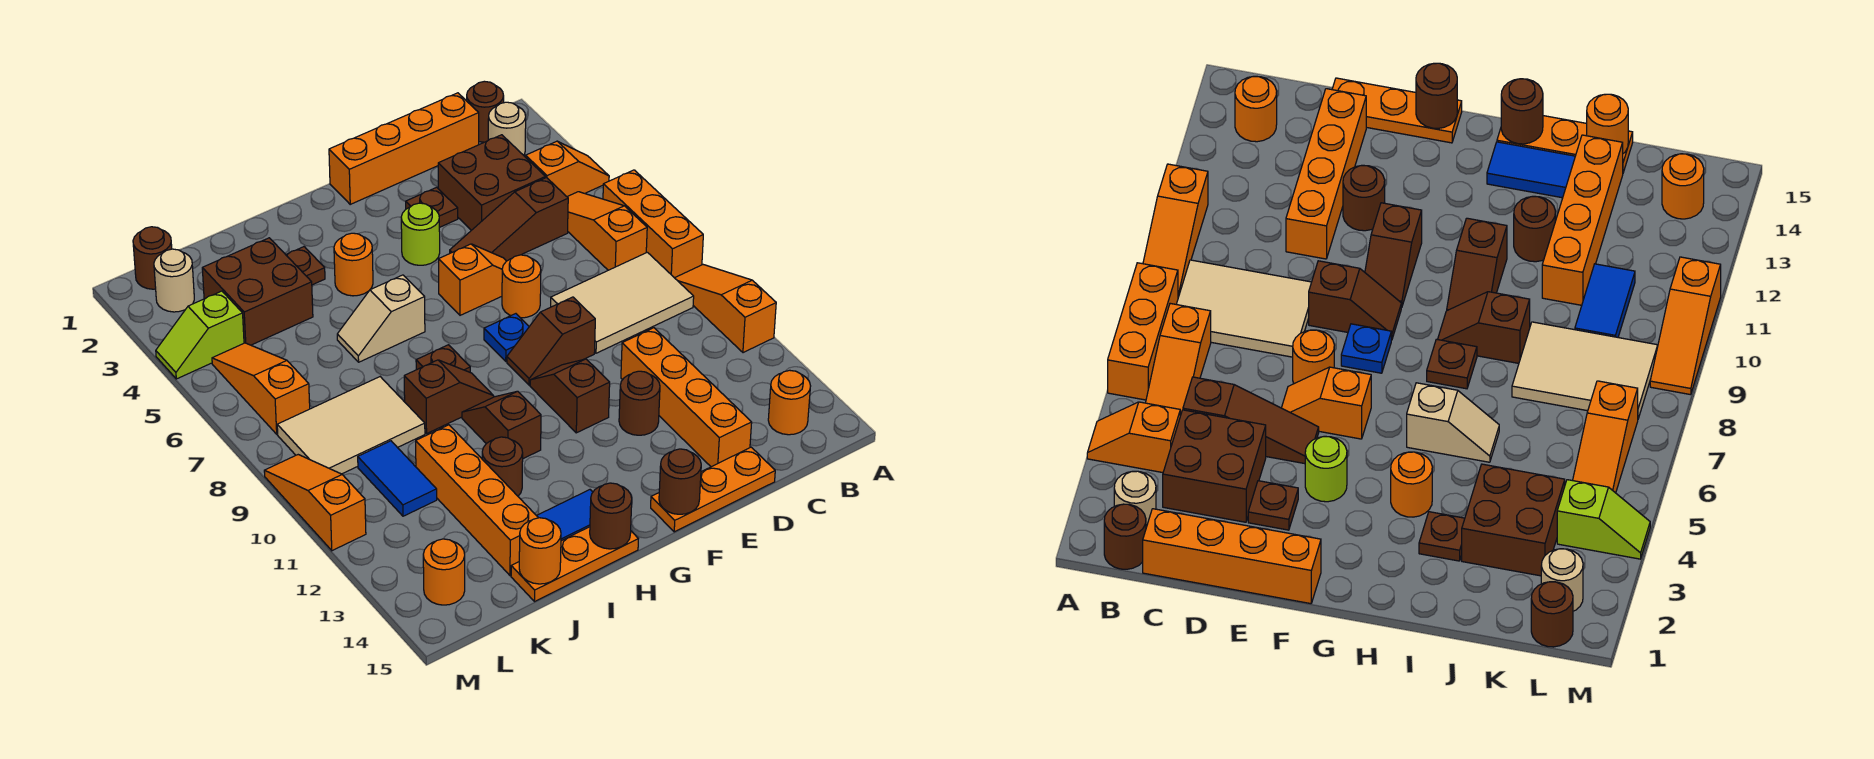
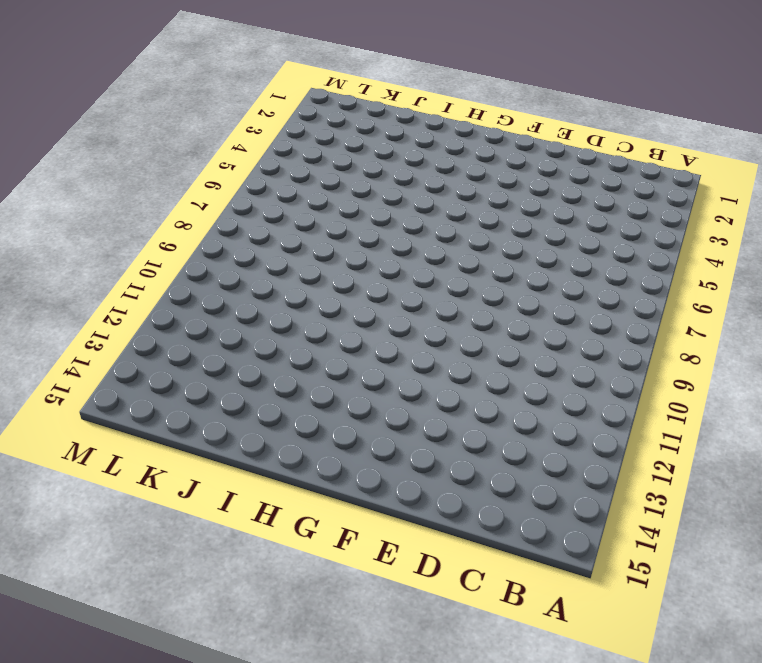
none -> orange slope A4:B4 level 1 top B
none -> orange brick A6:A8 level 1
none -> orange slope A9:A11 level 1 top 11
none -> brown round brick B1 level 1

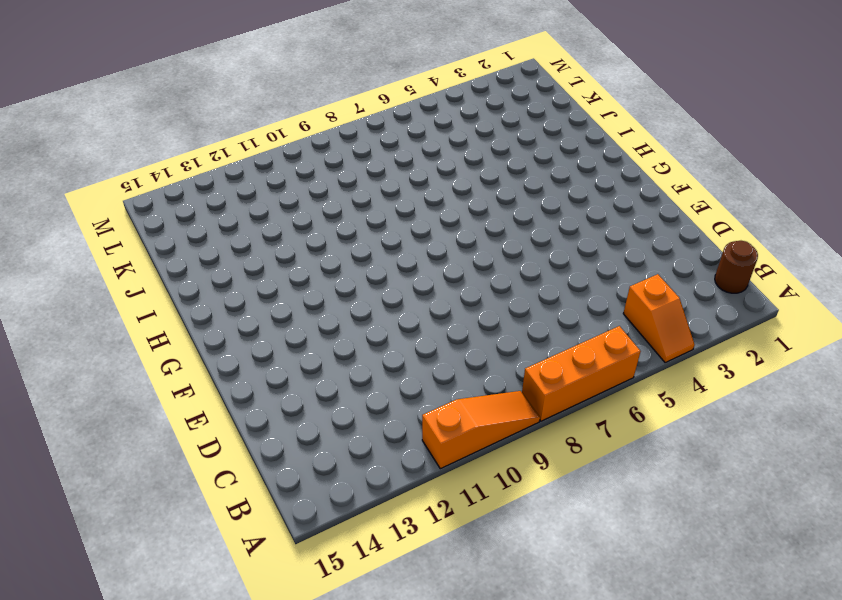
none -> tan round brick B2 level 1
none -> orange slope B5:B7 level 1 top 7
none -> tan tile B8:D9 level 1
none -> orange round brick B14 level 1

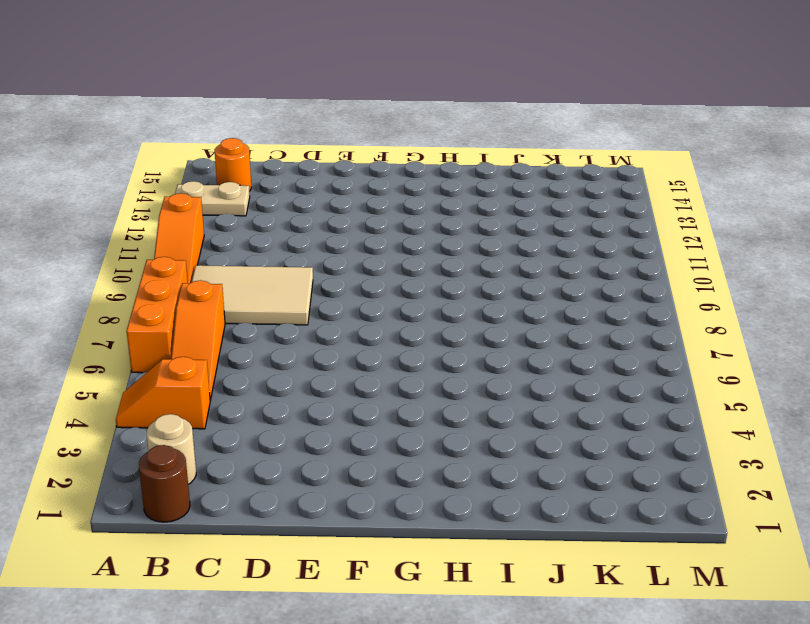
tan plate A13:B13 level 1 -> none
none -> orange brick C1:F1 level 1
none -> brown brick C3:D4 level 1
none -> brown slope C5:E5 level 1 top C
none -> orange brick D11:D14 level 1

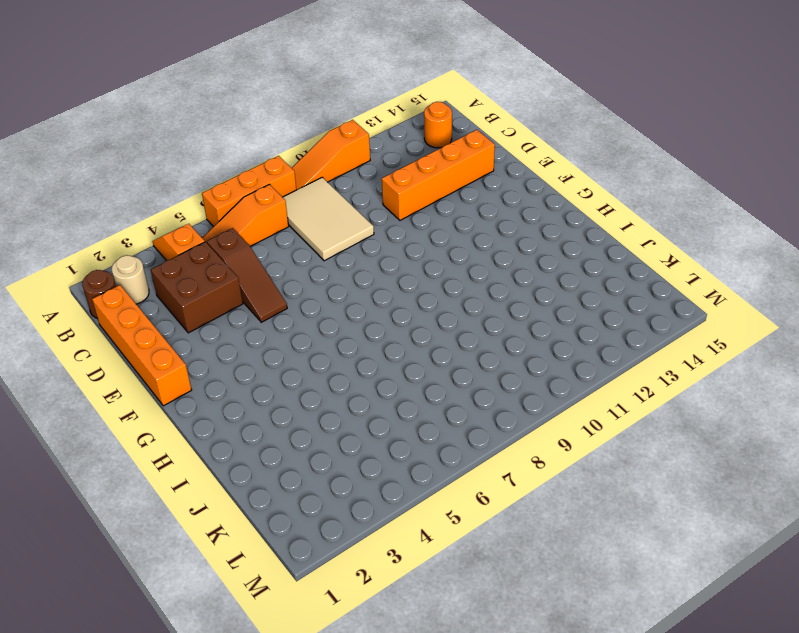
none -> orange plate D15:F15 level 1
none -> brown plate E3 level 1
none -> orange slope E6:F6 level 1 top F
none -> orange round brick E7 level 1

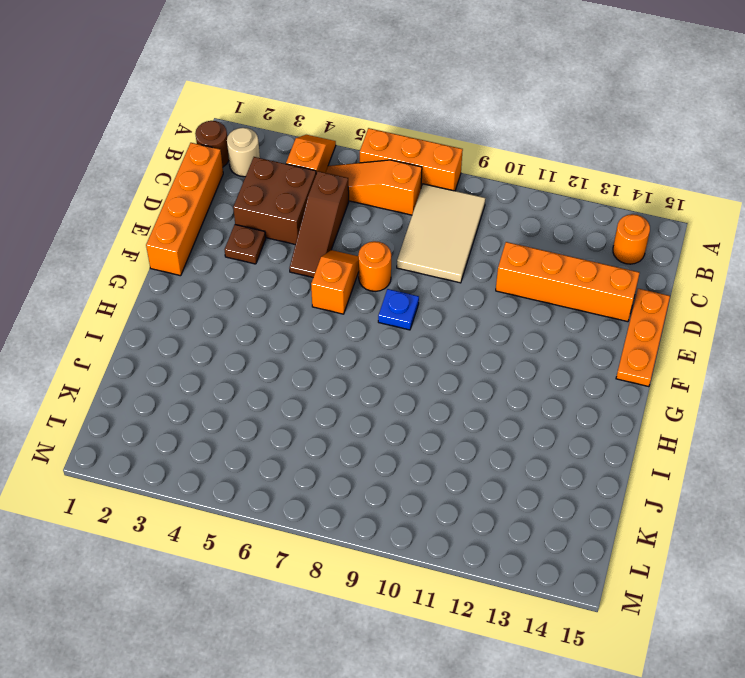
none -> orange slope A9:A11 level 1 top 11
none -> brown slope E9:F9 level 1 top E
none -> brown round brick E12 level 1
none -> lime round brick F4 level 1

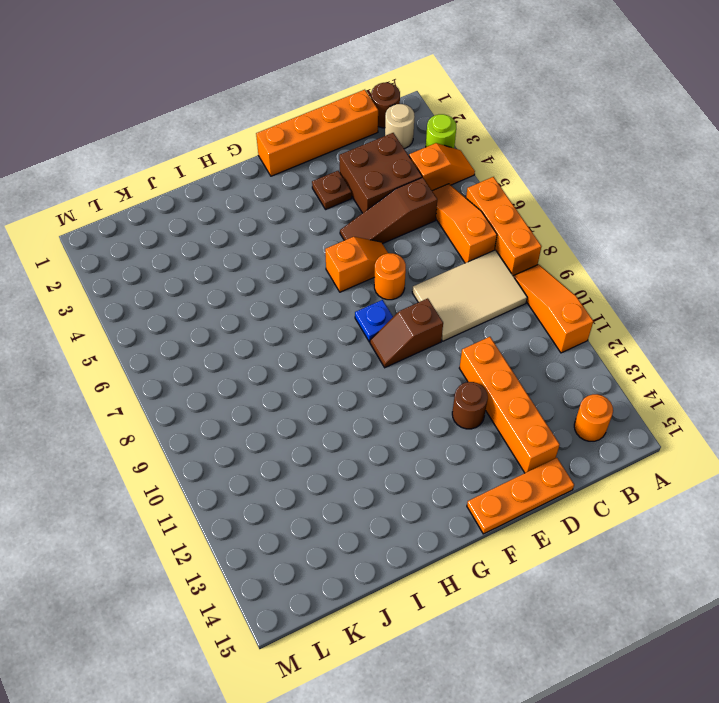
lime round brick A3 level 1 -> lime round brick F4 level 1
none -> brown slope F10:F11 level 1 top 11
none -> orange round brick H4 level 1
none -> tan slope H6:I6 level 1 top H
none -> brown plate H8 level 1

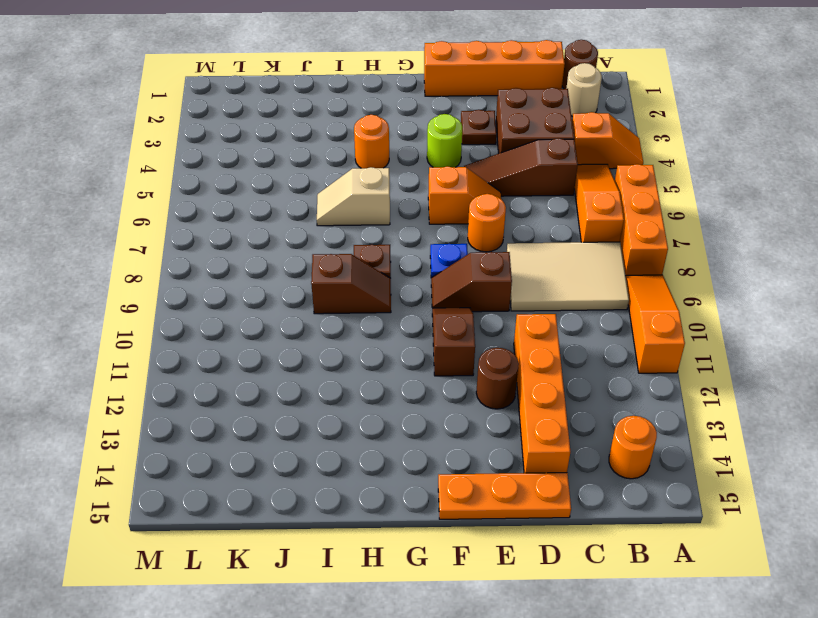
none -> brown slope H10:H11 level 1 top 11
none -> blue tile H14:I14 level 1
none -> orange plate H15:J15 level 1
none -> brown plate I3 level 1

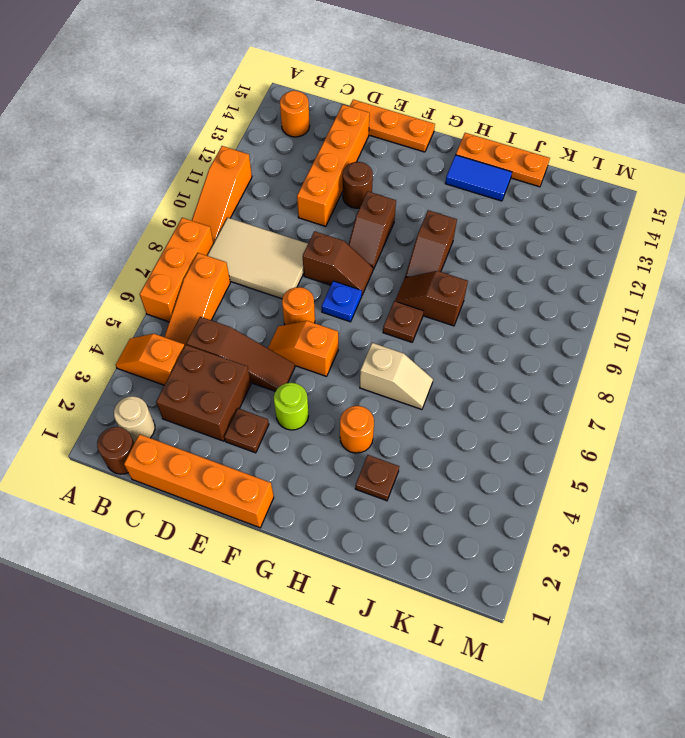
none -> brown round brick I12 level 1
none -> brown brick J3:K4 level 1
none -> tan tile J8:L9 level 1
none -> orange brick J11:J14 level 1

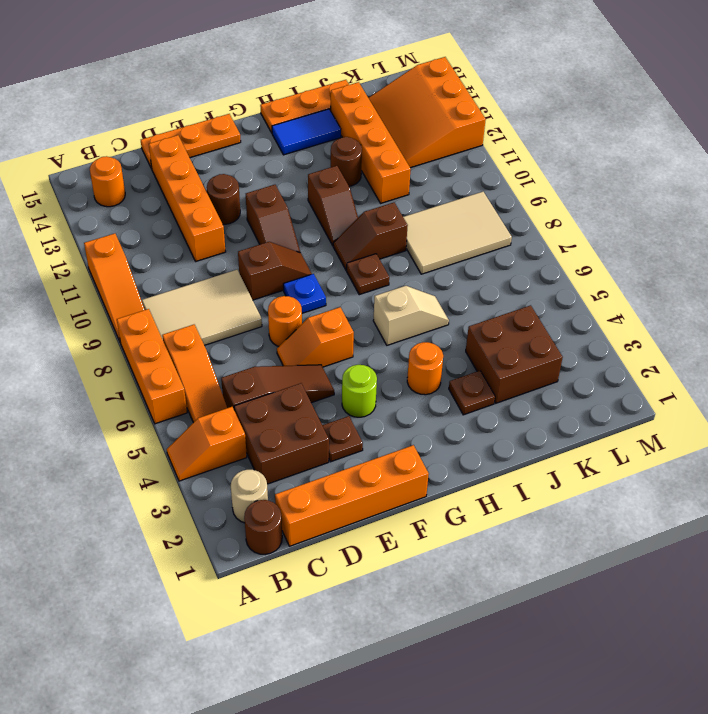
orange slope K12:M14 level 1 top M -> orange round brick L14 level 1
none -> blue tile K10:K11 level 1
none -> brown round brick L1 level 1
none -> tan round brick L2 level 1
none -> lime slope L4:M4 level 1 top L

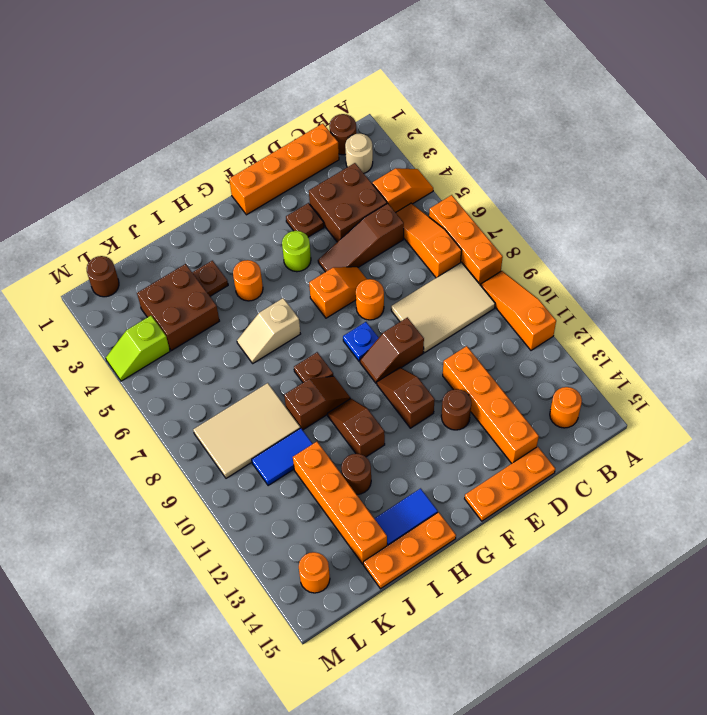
blue tile J10:K10 level 1 -> blue tile K10:K11 level 1
none -> tan round brick L2 level 1
none -> orange slope L5:L7 level 1 top 7
none -> orange slope M9:M11 level 1 top 11
none -> brown round brick F15 level 2

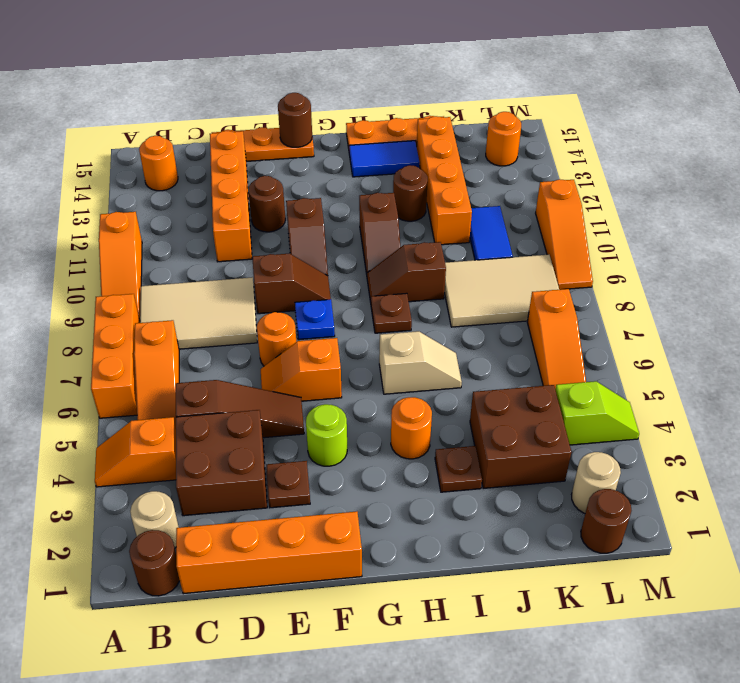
none -> brown round brick H15 level 2
none -> orange round brick J15 level 2

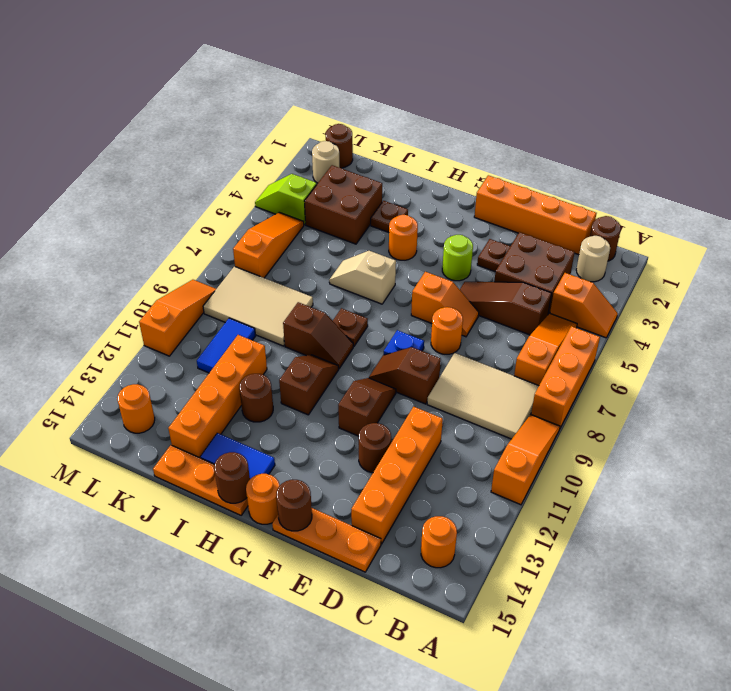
orange round brick G15 level 1 -> orange round brick J15 level 2

